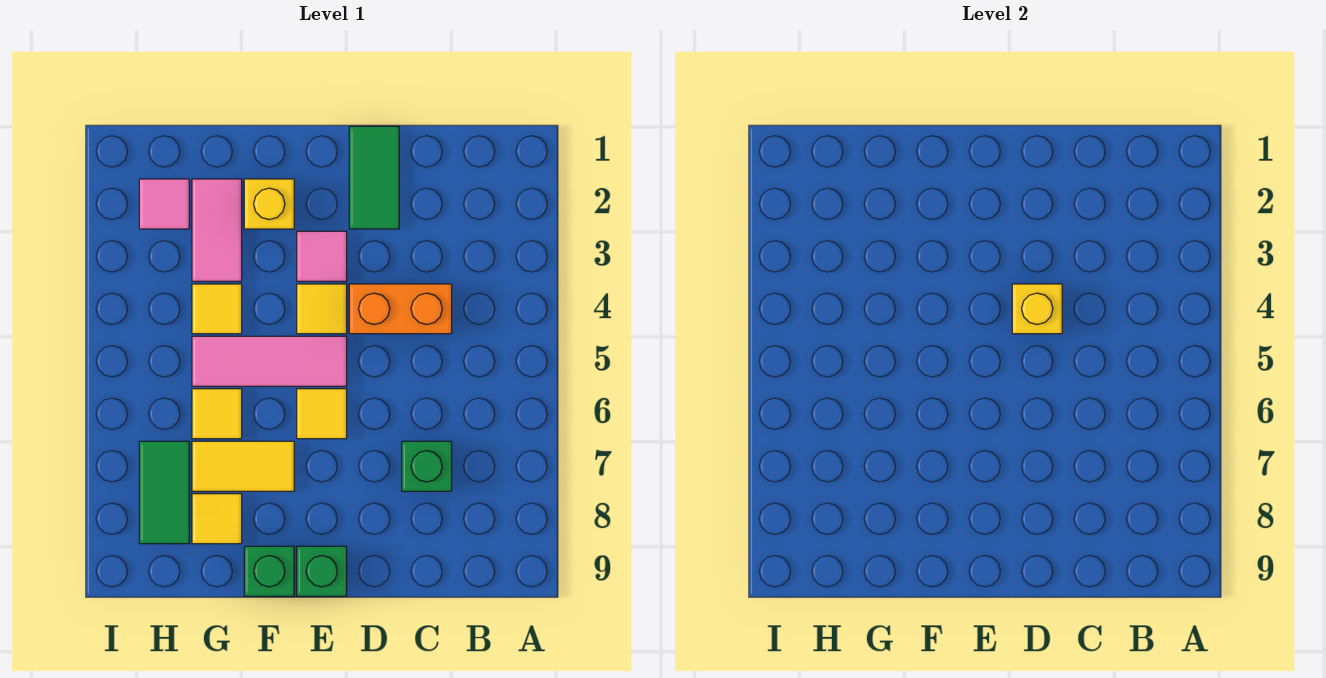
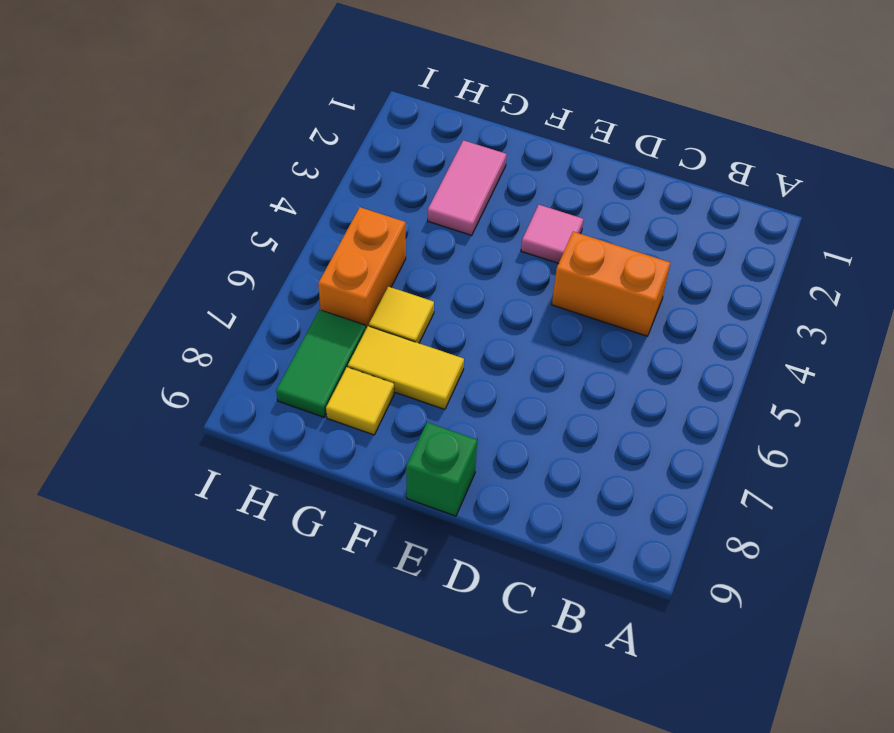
orange brick H5:H6 level 1 -> none
none -> green brick C7 level 1
none -> green tile D1:D2 level 1
none -> yellow tile E4 level 1

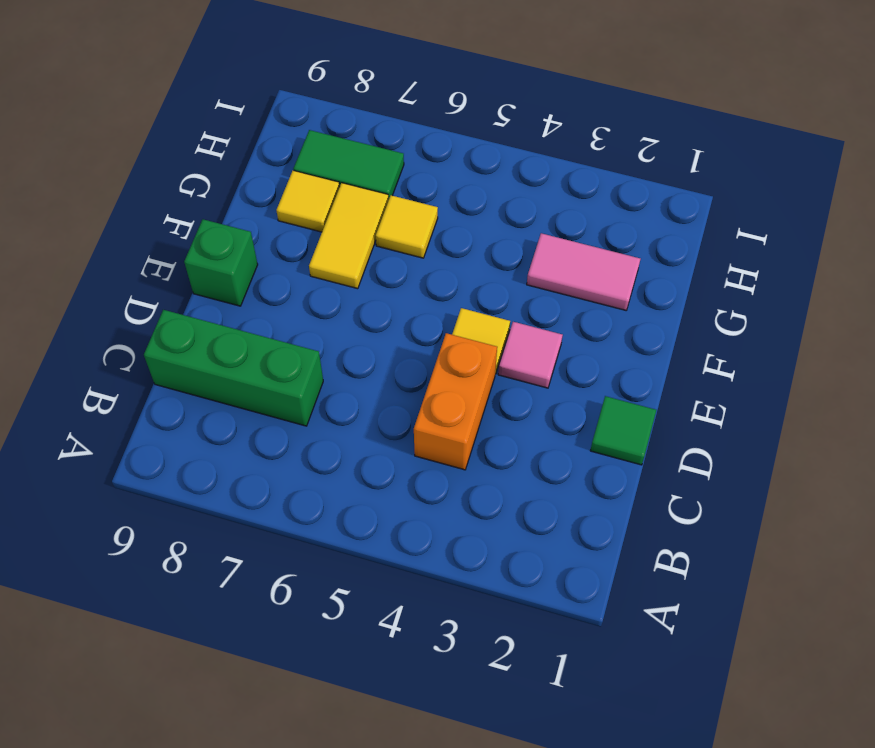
green brick C7:C9 level 1 -> green brick C7 level 1
green tile D1 level 1 -> green tile D1:D2 level 1
none -> pink tile E5:G5 level 1
none -> yellow tile E6 level 1
none -> yellow brick F2 level 1

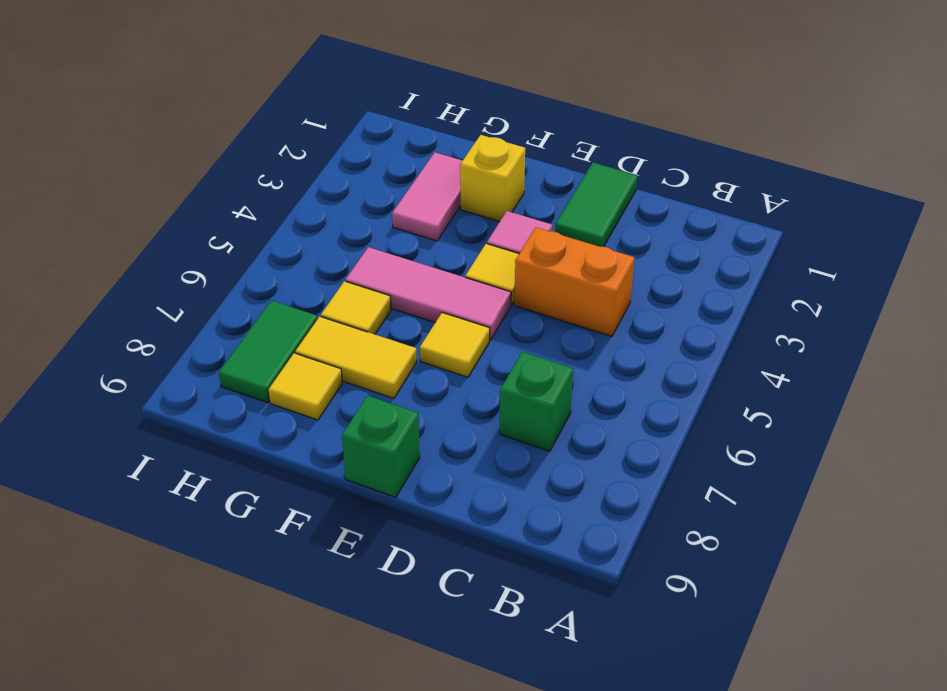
none -> green brick F9 level 1
none -> yellow tile G4 level 1
none -> pink tile H2 level 1

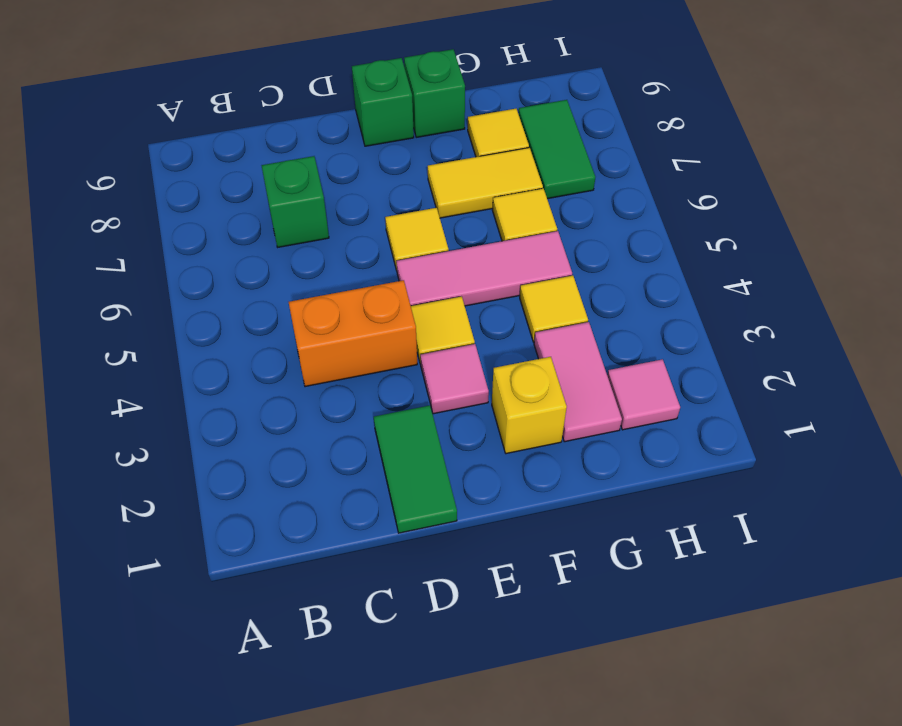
none -> yellow brick D4 level 2

